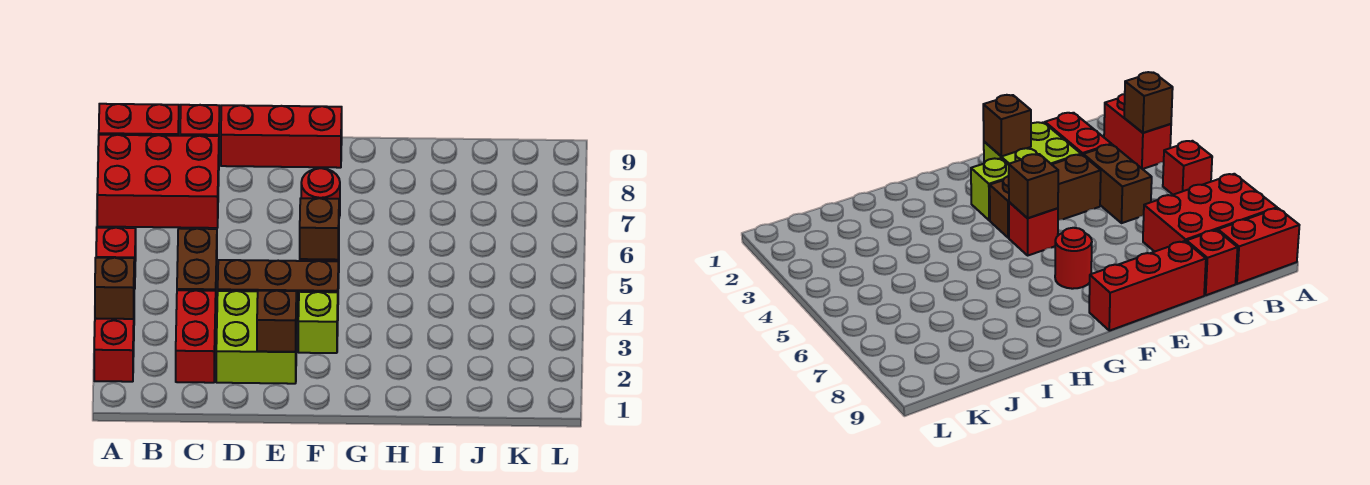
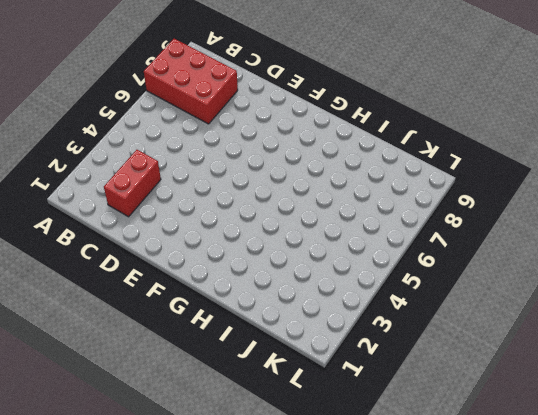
none -> red brick A2:A3 level 1
none -> red brick A5 level 1
none -> red brick A9:B9 level 1

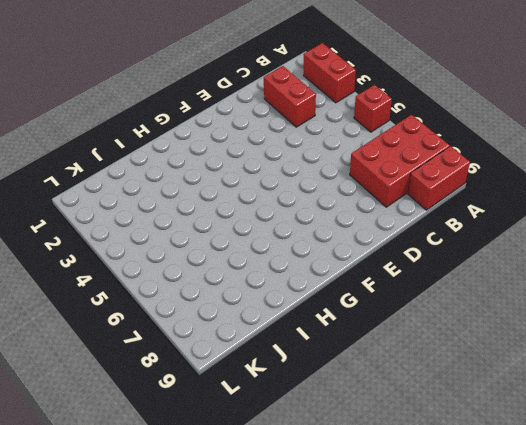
none -> brown brick C4:C5 level 1
none -> red brick C9 level 1
none -> lime brick D2:E3 level 1

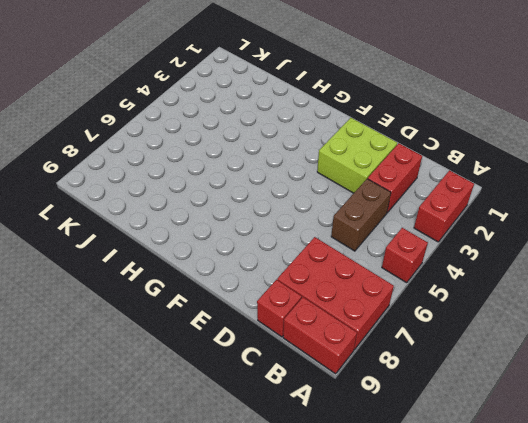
none -> brown brick D4:F4 level 1
none -> red brick D9:F9 level 1
none -> lime brick F3 level 1

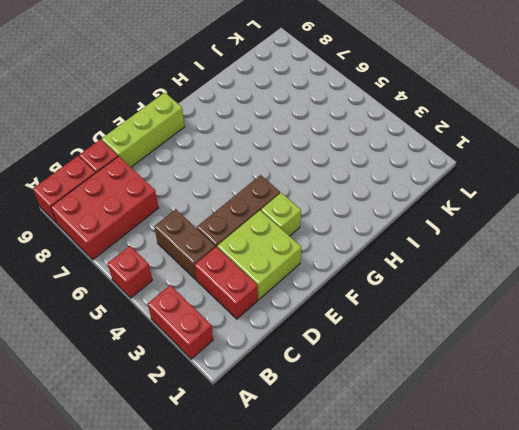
lime brick D9:F9 level 1 -> red brick D9:F9 level 1
none -> red brick F5 level 1
none -> red round brick F7 level 1
none -> brown brick A3 level 2

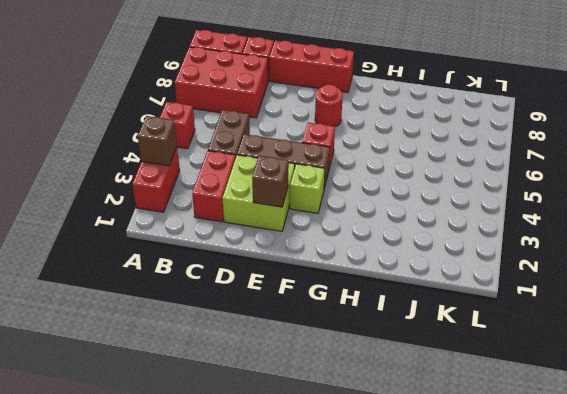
none -> brown brick F5 level 2

